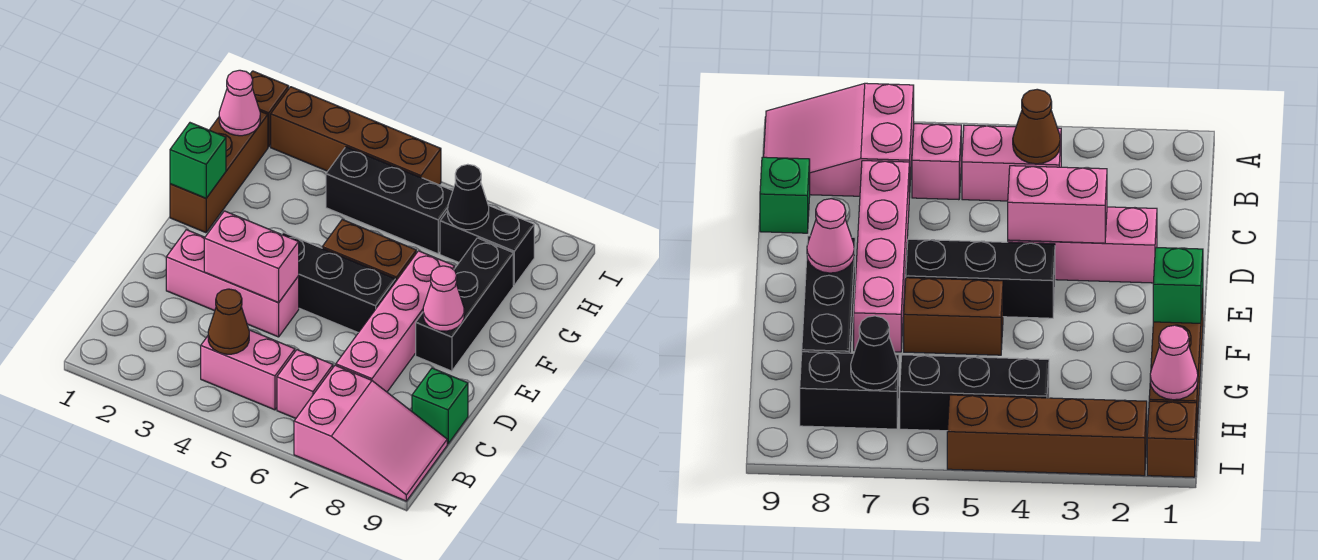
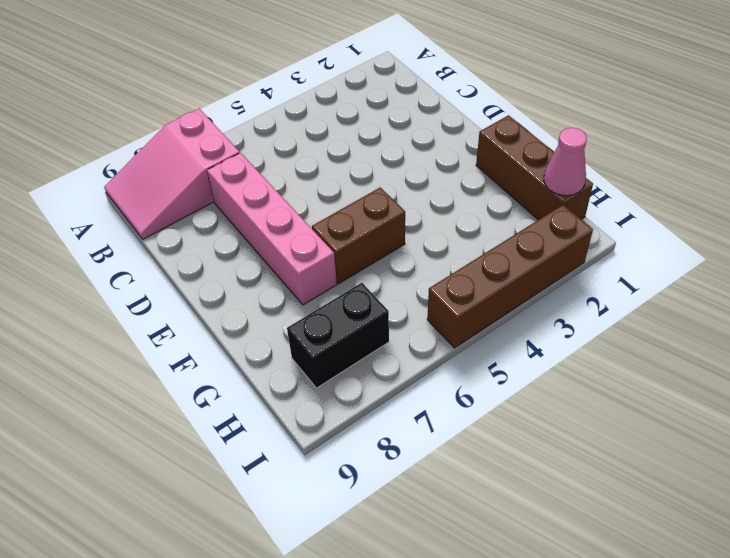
none -> pink brick B4:B5 level 1
none -> pink brick B6 level 1
none -> green brick C9 level 1

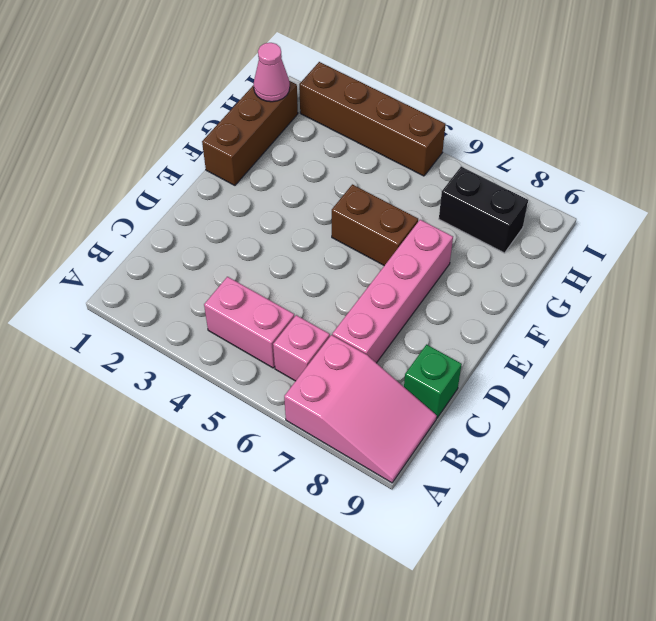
none -> pink brick D2:D4 level 1
none -> black brick E4:E6 level 1
none -> black brick E8:G8 level 1

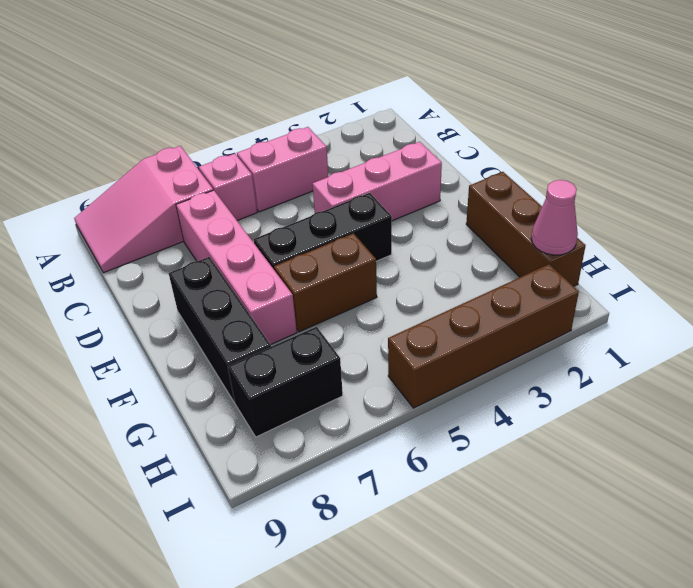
none -> green brick C9 level 1
none -> black brick H4:H6 level 1
none -> brown brick I1 level 1

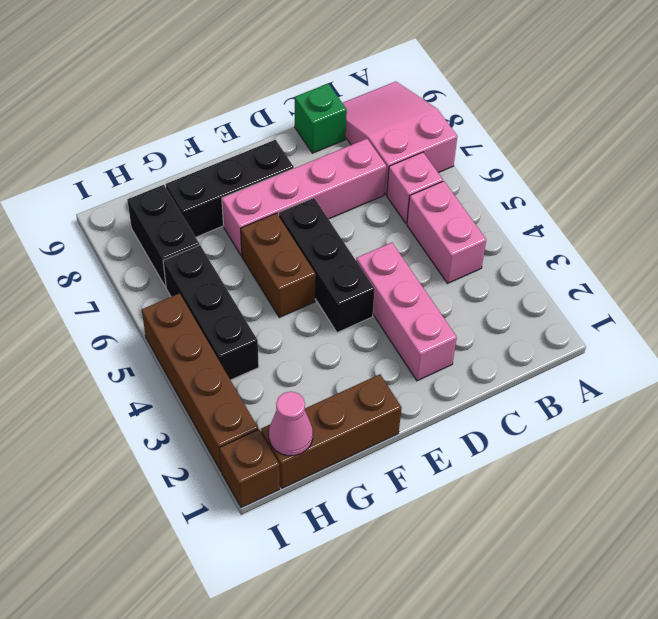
none -> brown cone B4 level 2
none -> pink brick D3:D4 level 2
none -> pink cone E8 level 2

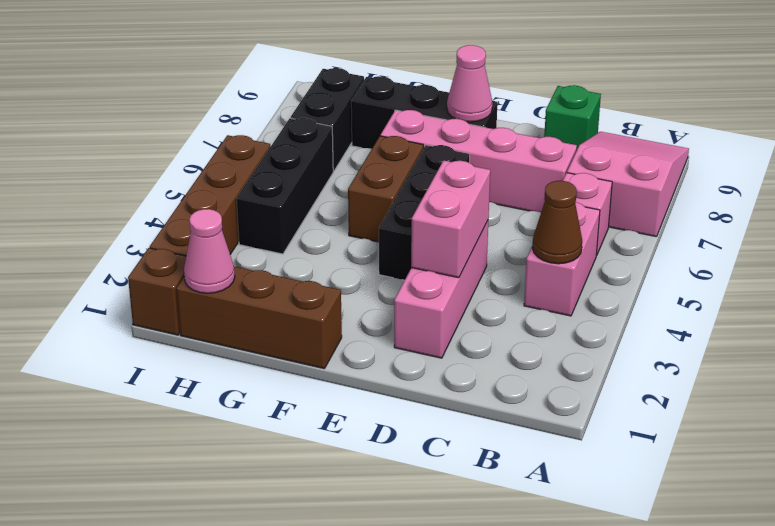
none -> green brick F1 level 2
none -> black cone H7 level 2

